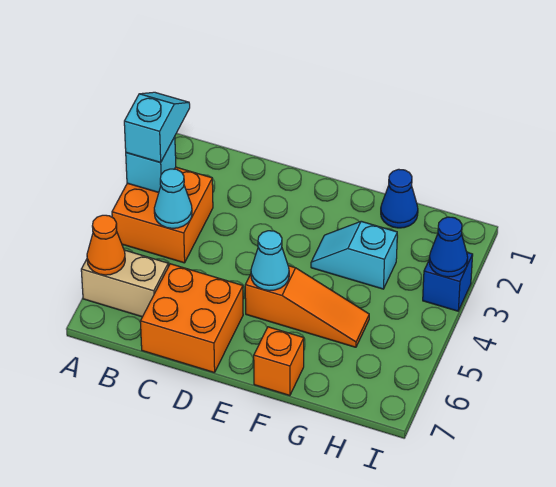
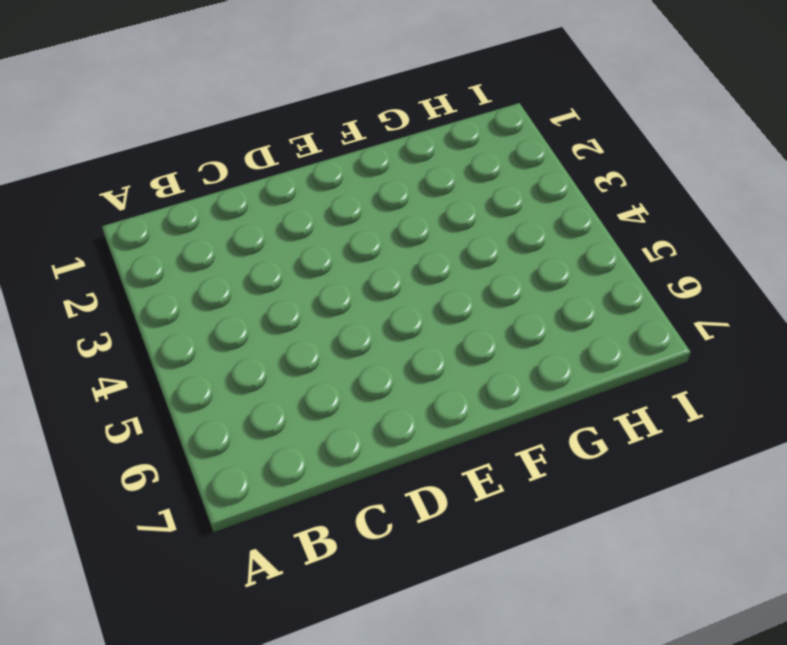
none -> orange brick A3:B4 level 1
none -> tan brick A6:B6 level 1
none -> orange brick C6:D7 level 1

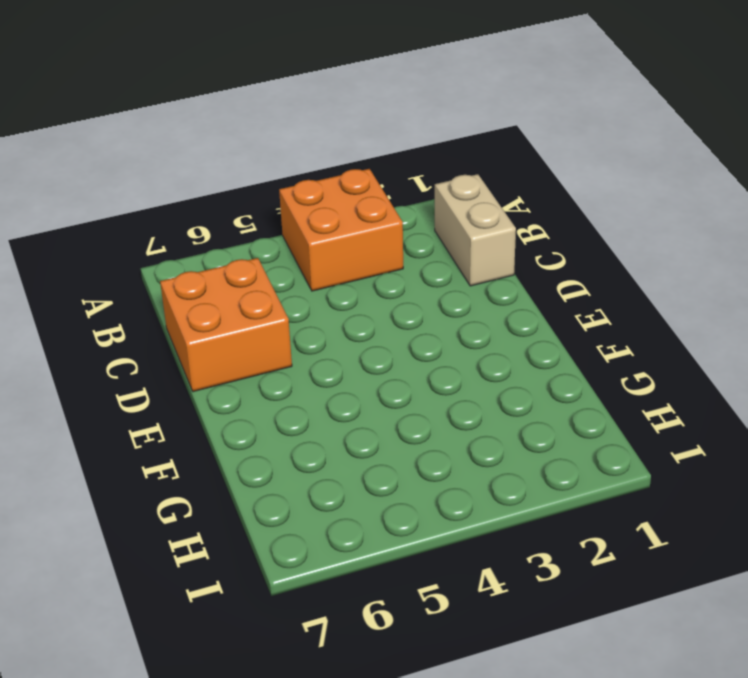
tan brick B1:C1 level 1 -> tan brick A6:B6 level 1
none -> orange slope E5:G5 level 1 top E
none -> cyan slope F3:G3 level 1 top G
none -> orange brick F7 level 1

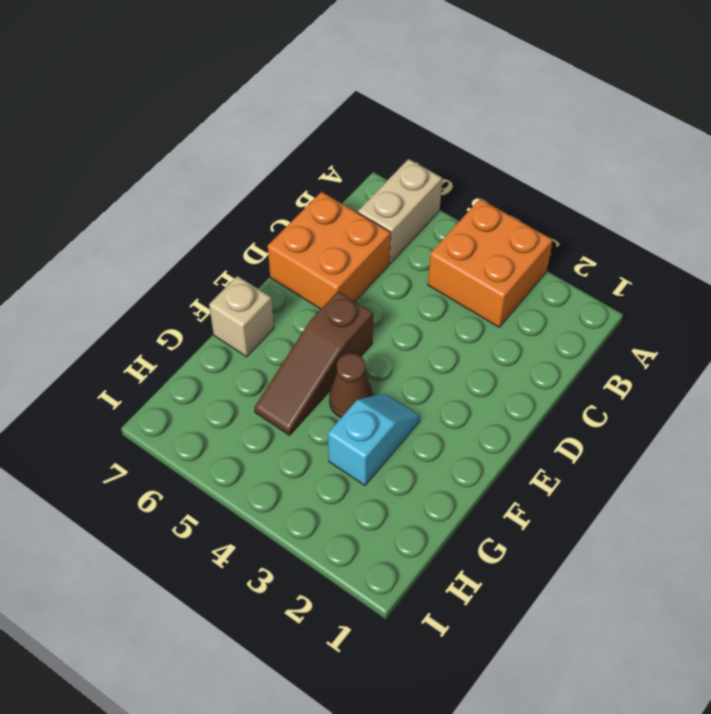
brown slope E5:G5 level 1 top E -> orange slope E5:G5 level 1 top E
brown cone F4 level 1 -> none
tan brick F7 level 1 -> orange brick F7 level 1
none -> blue cone G1 level 1
none -> blue brick I3 level 1
none -> cyan brick A3 level 2

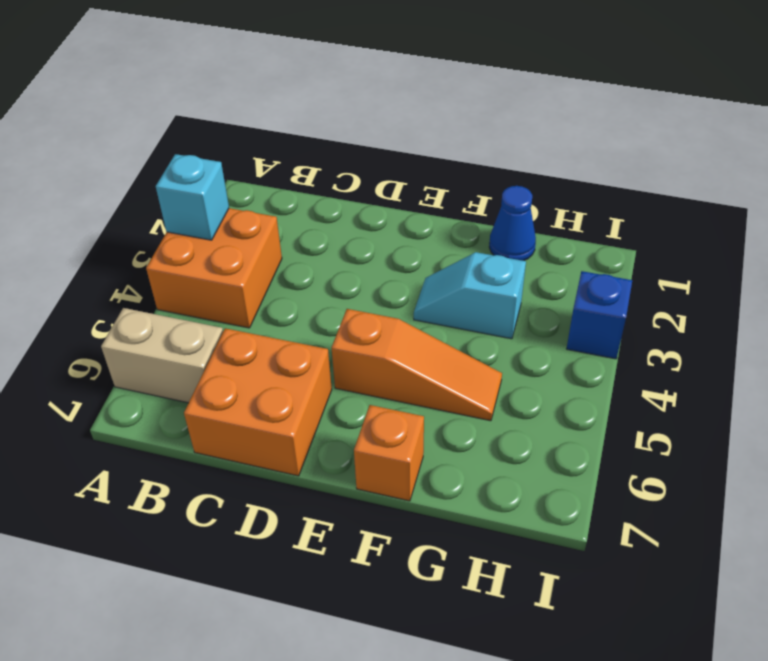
none -> orange cone A6 level 2
none -> cyan cone B4 level 2
none -> cyan cone E5 level 2

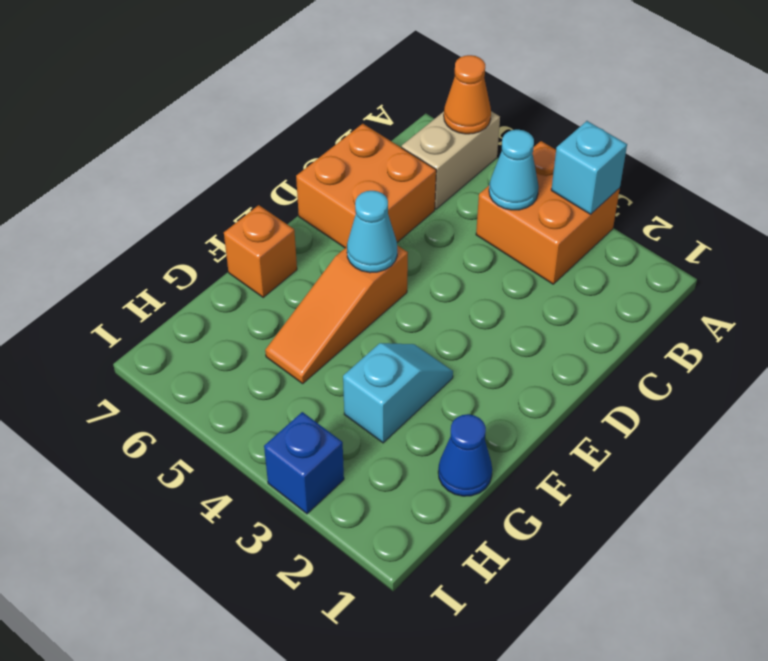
none -> blue cone I3 level 2
none -> cyan slope A2:A3 level 3 top 3

